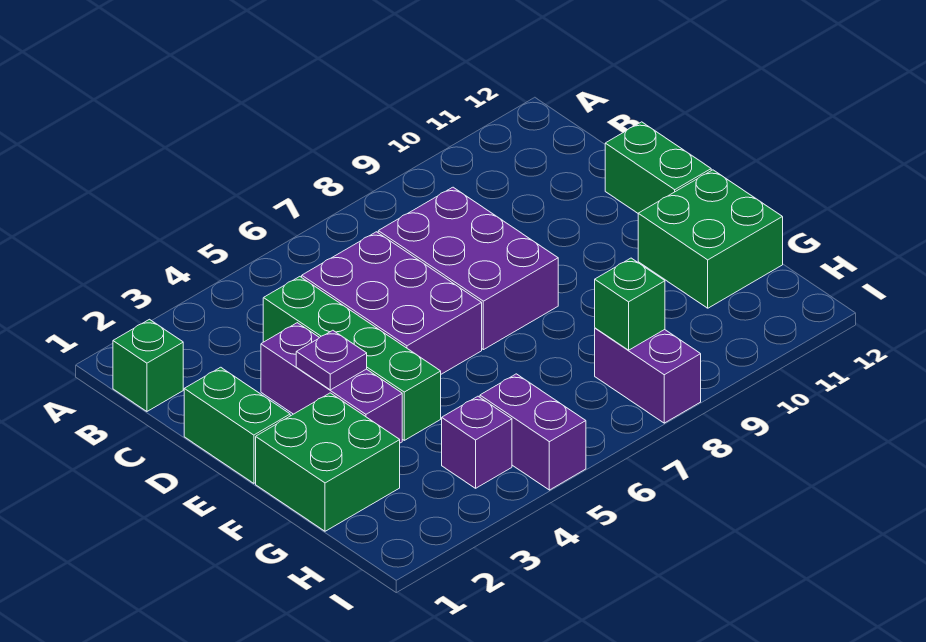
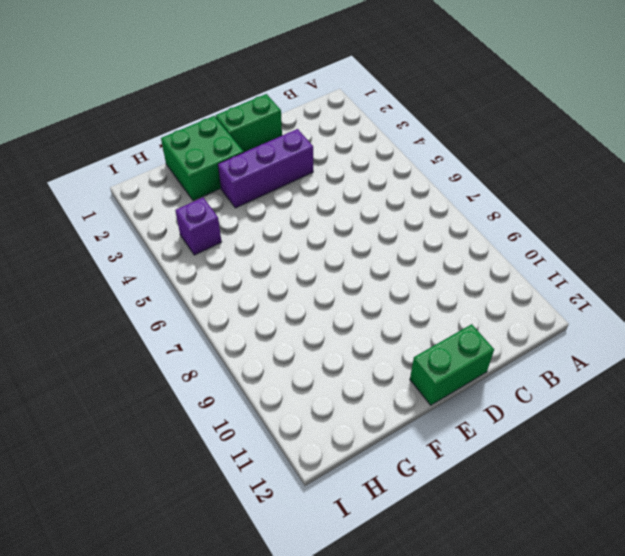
none -> green brick B1 level 1
none -> green brick C4:F4 level 1
none -> purple brick C5:E6 level 1

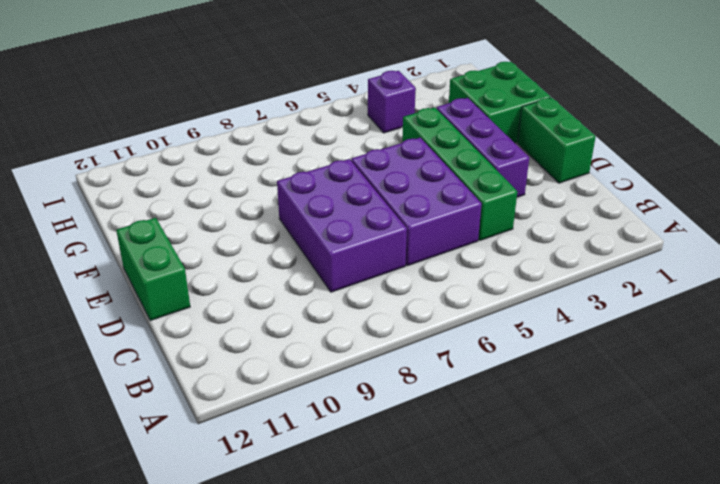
none -> green brick B1 level 1
none -> green brick F11:G12 level 1
none -> purple brick H5:I5 level 1

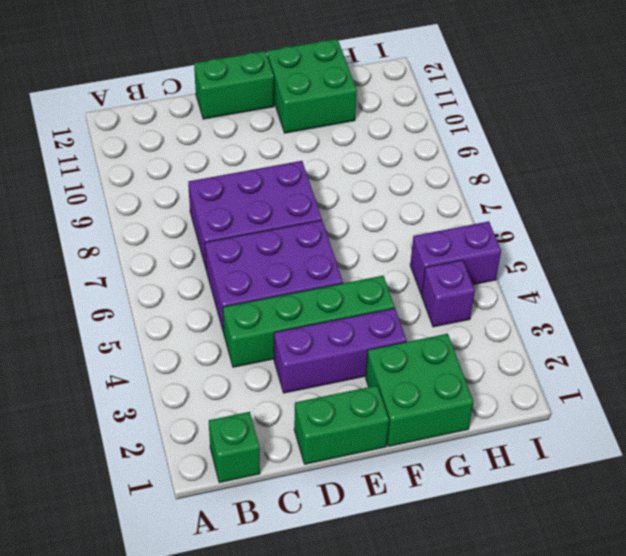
none -> purple brick H8:I8 level 1
none -> purple plate E3 level 2
none -> green brick H8 level 2

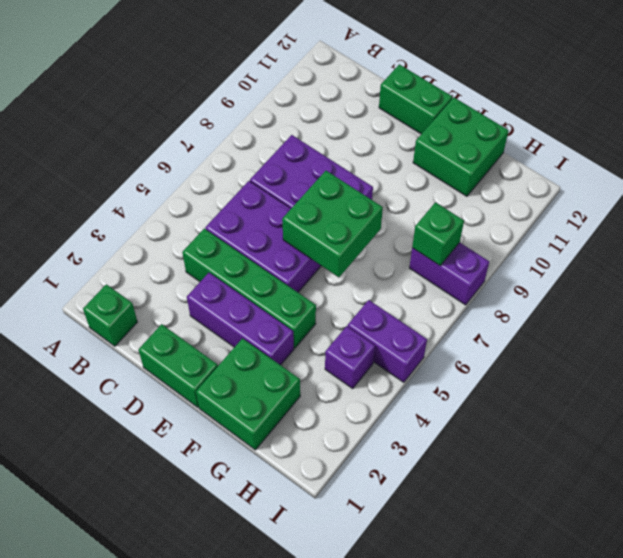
green brick E6:F7 level 2 -> none
none -> purple plate E3 level 2

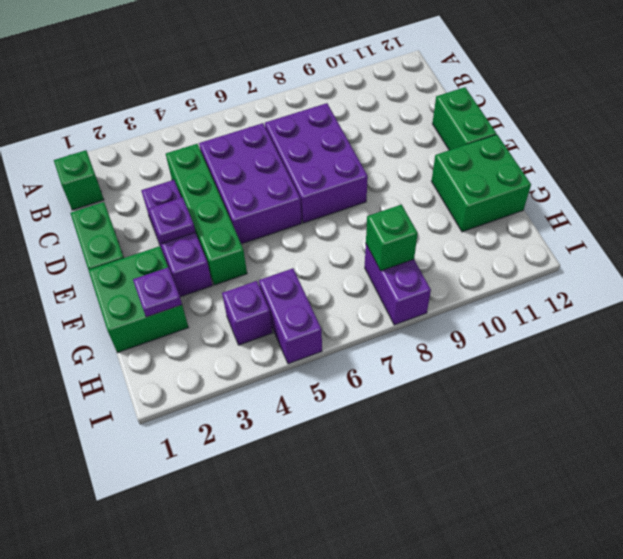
purple plate G2 level 2 -> none

